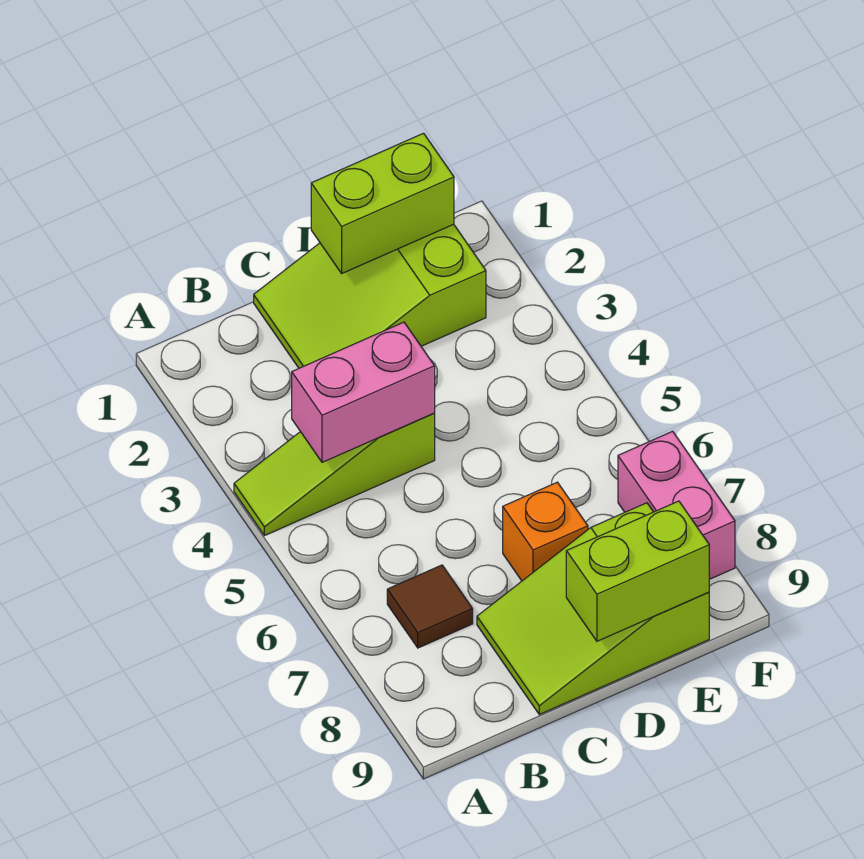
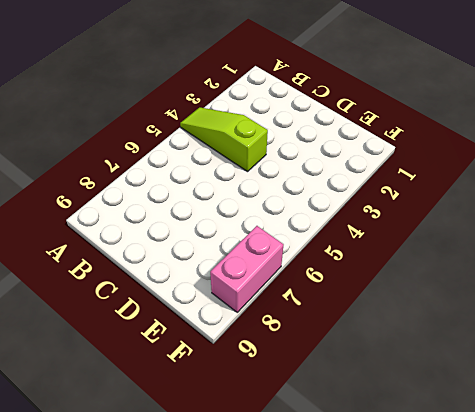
none -> brown tile B7 level 1
none -> lime slope C1:E2 level 1 top E

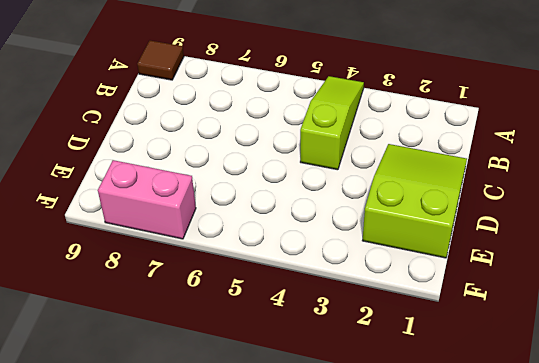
brown tile A9 level 1 -> brown tile B7 level 1
none -> lime slope C8:E9 level 1 top E
none -> orange brick D7 level 1

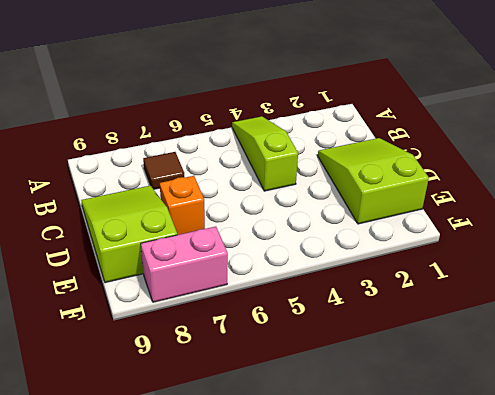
none -> pink brick B4:C4 level 2
none -> lime brick D1:E1 level 2

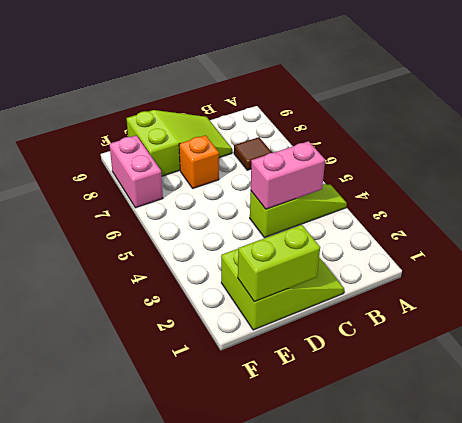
none -> lime brick D9:E9 level 2

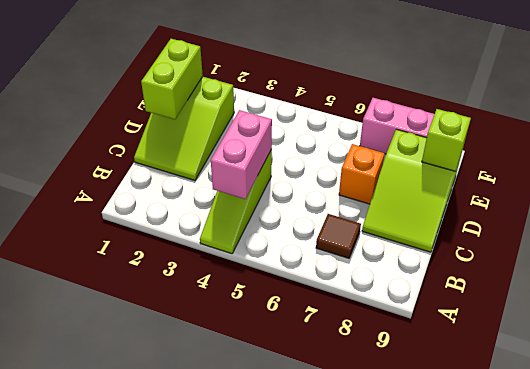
lime brick E9 level 2 -> lime brick D9:E9 level 2

